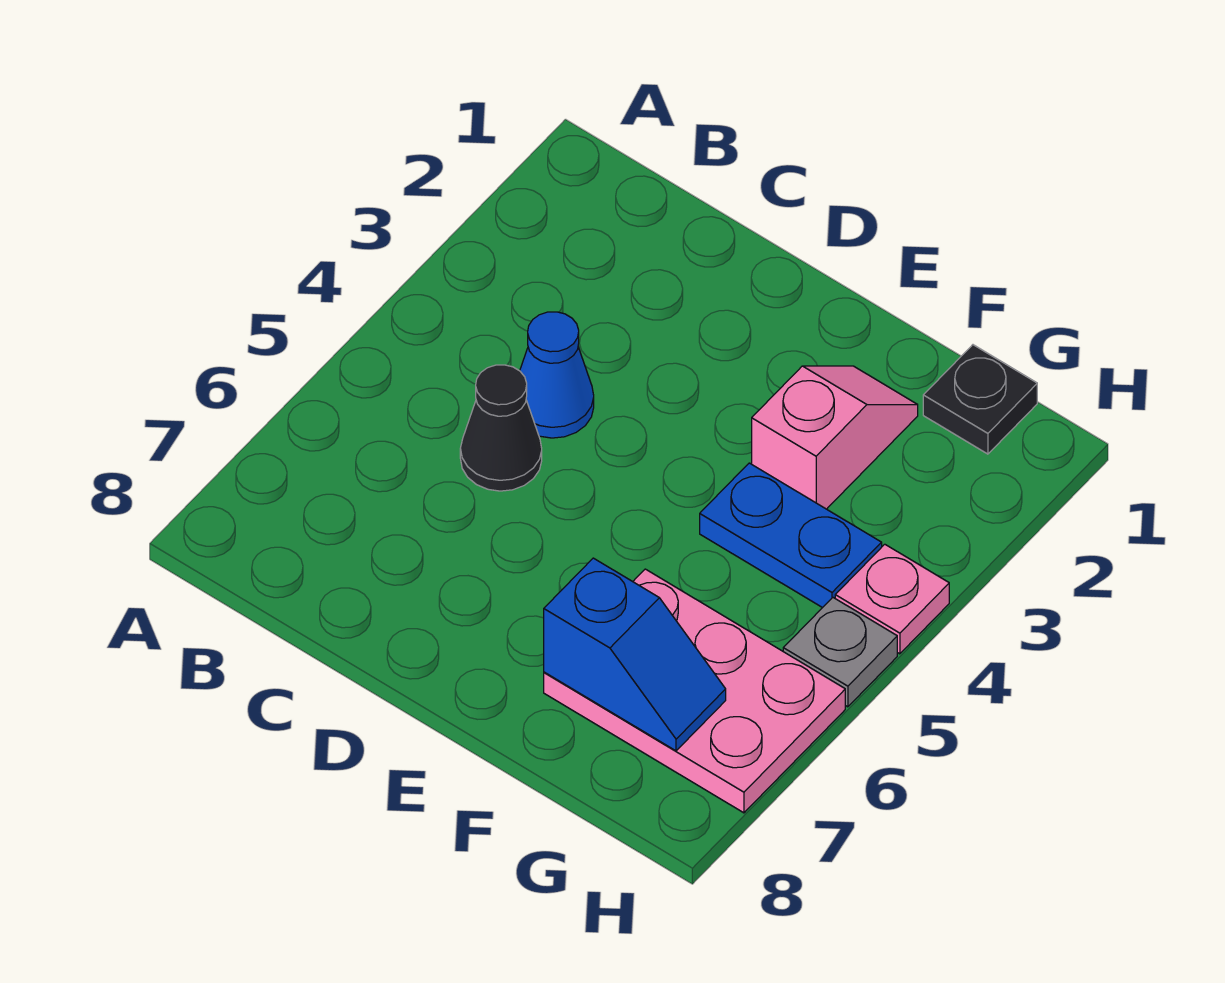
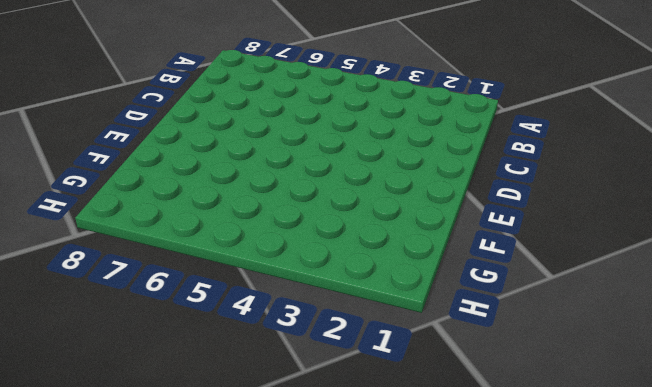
none -> blue cone C4 level 1
none -> black cone C5 level 1

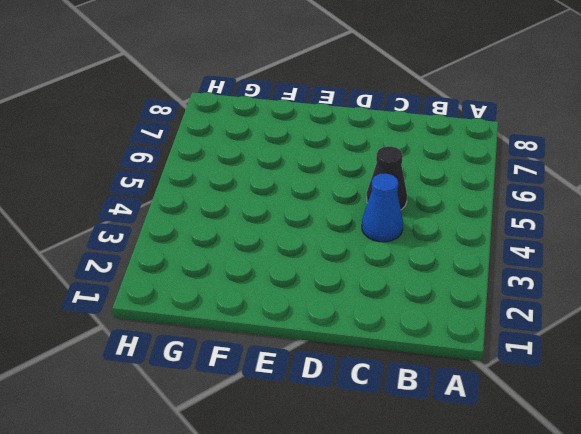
none -> pink slope F2:F3 level 1 top 3
none -> blue plate F4:G4 level 1

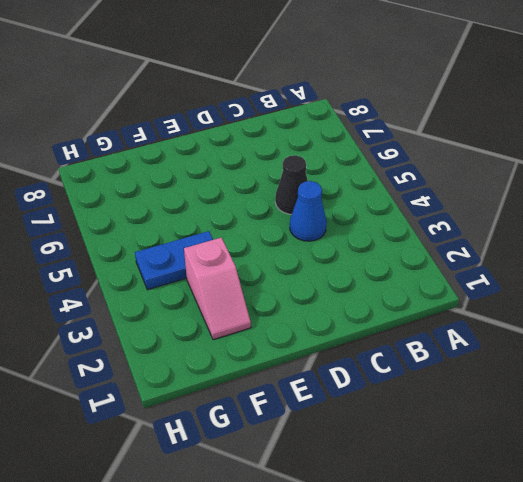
none -> pink plate F6:H7 level 1
none -> black plate G1 level 1

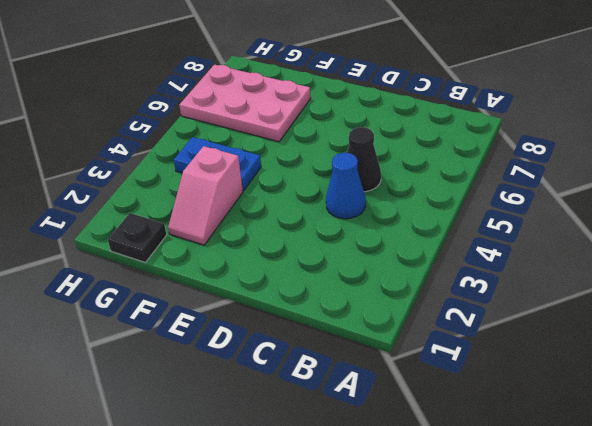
none -> pink plate H4 level 1
none -> grey plate H5 level 1

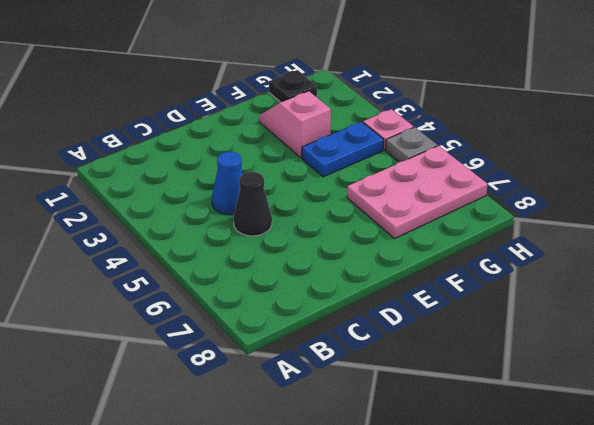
none -> blue slope F7:G7 level 2 top F

